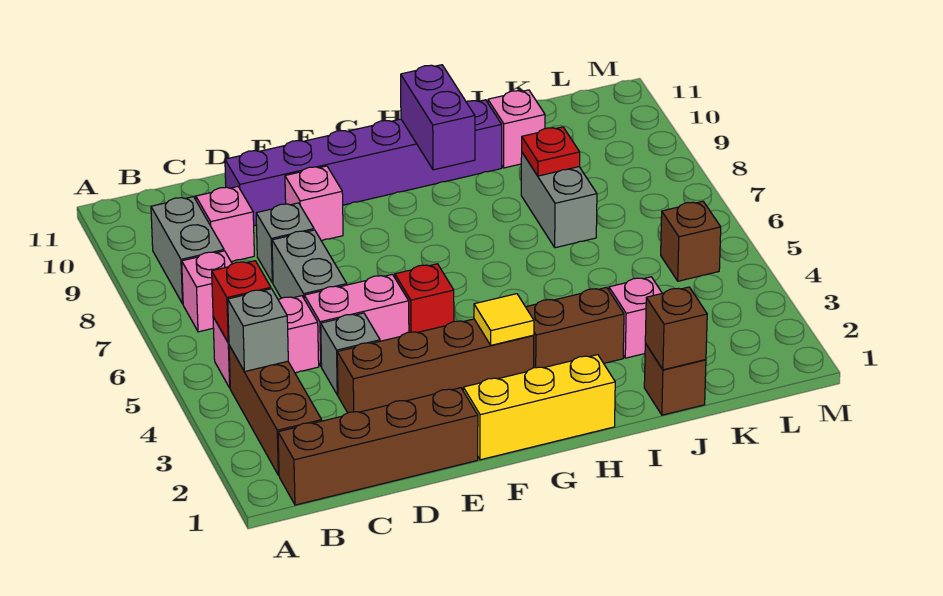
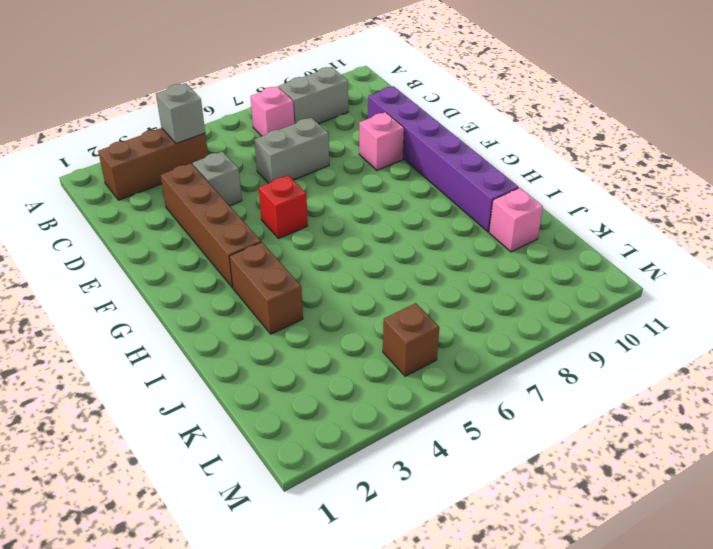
none -> brown brick B1:E1 level 1
none -> pink brick B5:C5 level 1
none -> pink brick C9 level 1

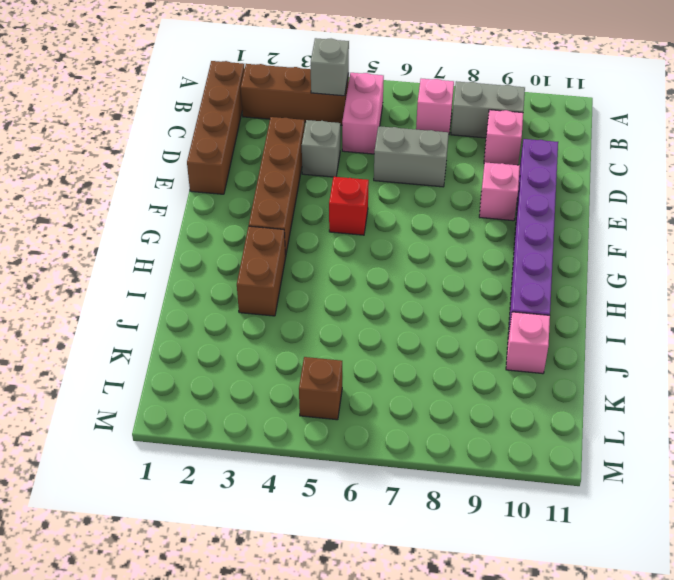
none -> pink brick D5:E5 level 1
none -> grey brick D8 level 1
none -> yellow brick F1:H1 level 1

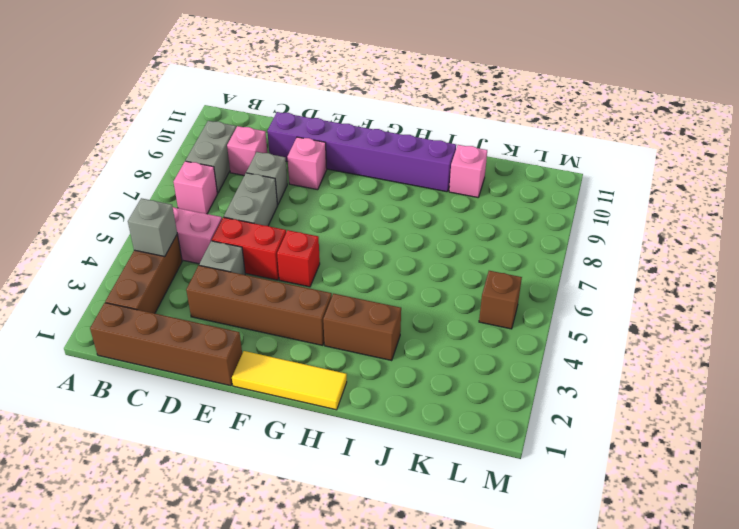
red brick D5:E5 level 1 -> pink brick D5:E5 level 1
yellow tile F1:H1 level 1 -> yellow brick F1:H1 level 1
none -> brown brick J1 level 1
none -> pink brick J3 level 1
none -> grey brick J7:J8 level 1

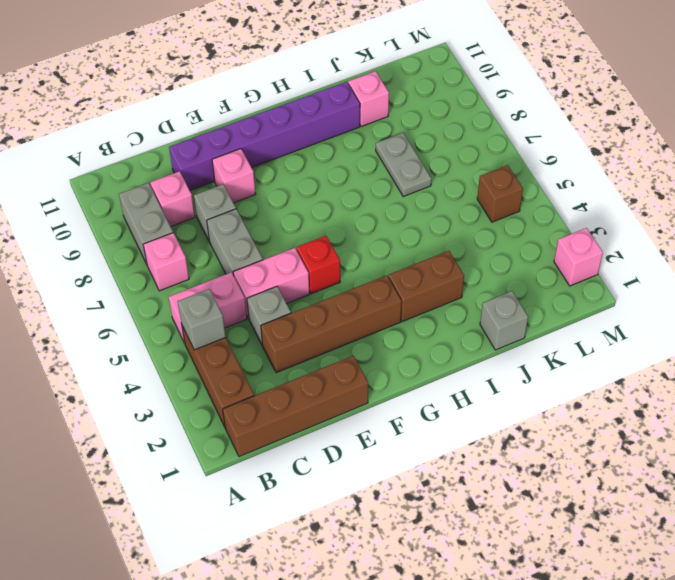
grey brick J1 level 1 -> brown brick J1 level 1
grey plate J7:J8 level 1 -> grey brick J7:J8 level 1
pink brick M2 level 1 -> pink brick J3 level 1
none -> yellow brick F1:H1 level 1
none -> red brick B5 level 2
none -> yellow tile G3 level 2

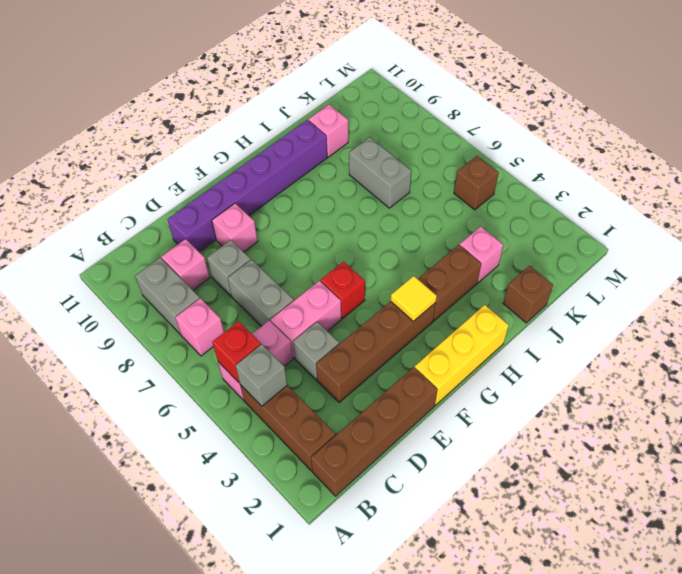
none -> purple brick H9:H10 level 2
none -> brown brick J1 level 2
none -> red plate J8 level 2

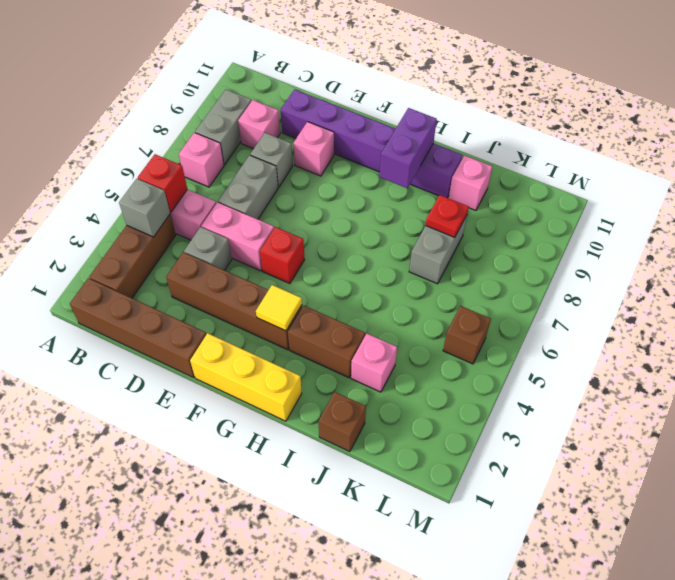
none -> brown brick J1 level 2

